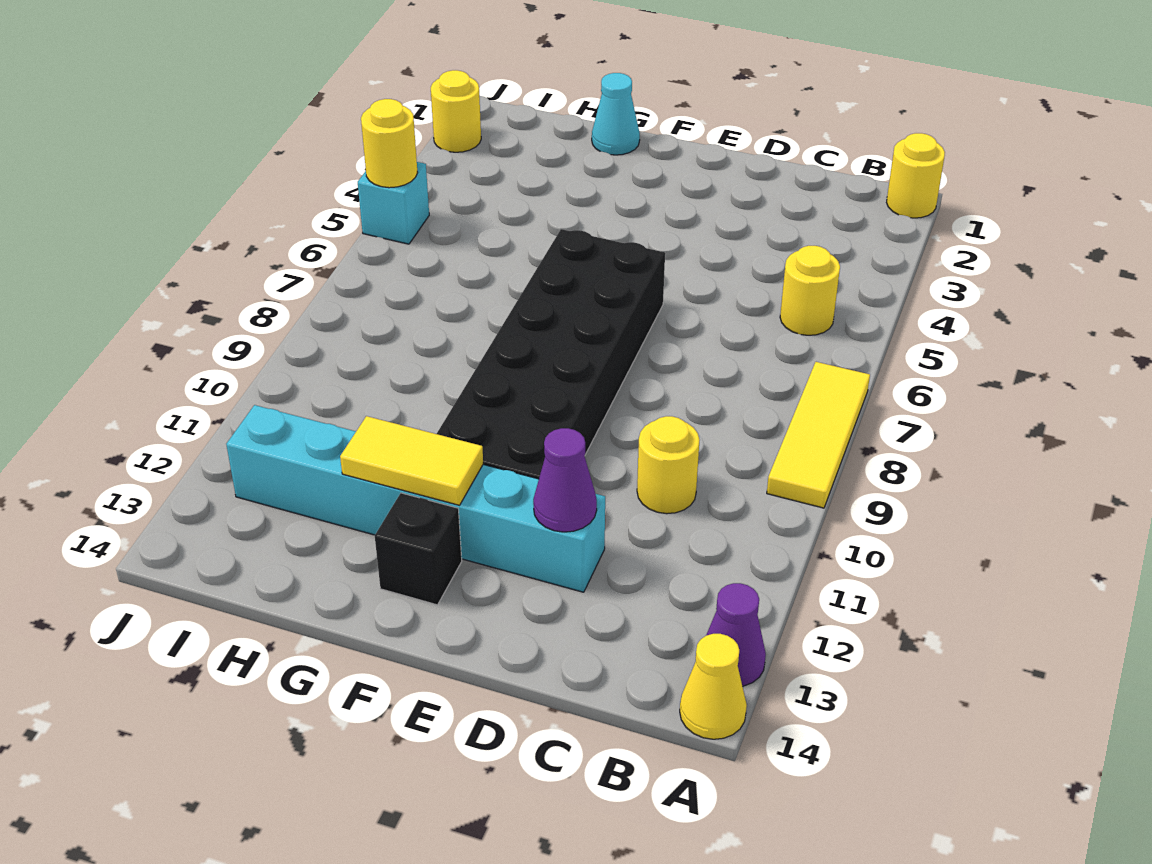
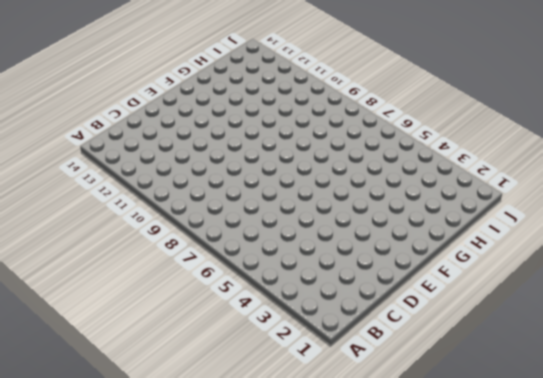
none -> yellow round brick A1 level 1
none -> yellow tile A7:A9 level 1
none -> purple cone A13 level 1

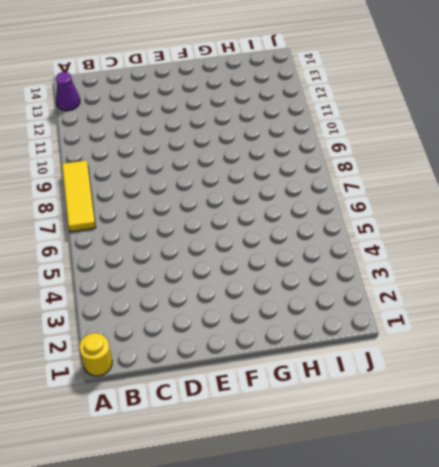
none -> yellow cone A14 level 1
none -> yellow round brick B5 level 1
none -> yellow round brick C10 level 1

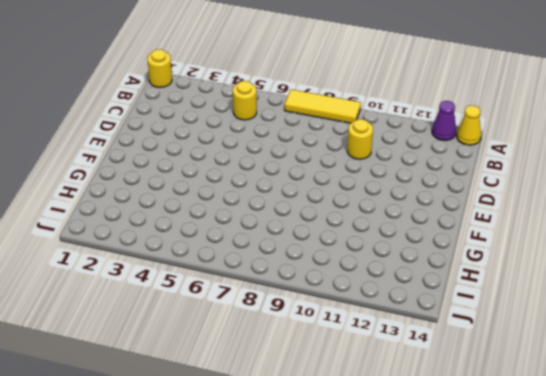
none -> cyan brick D12:I12 level 1
none -> black brick E6:F11 level 1
none -> black brick F13 level 1

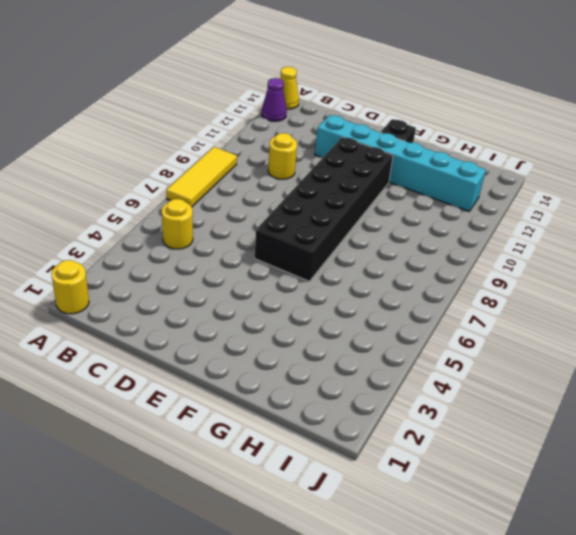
none -> cyan cone G1 level 1
none -> yellow round brick J2 level 1
none -> cyan brick J5 level 1

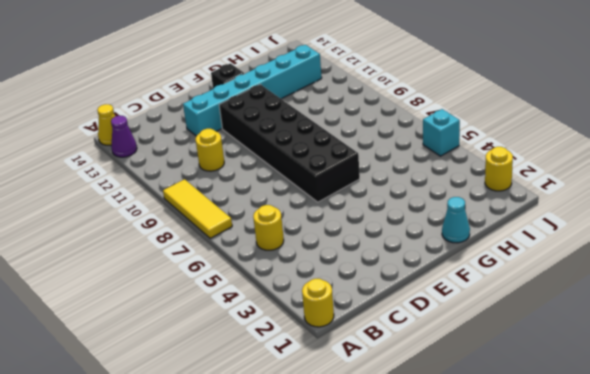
none -> purple cone D12 level 2
none -> yellow tile F12:G12 level 2
none -> yellow round brick J5 level 2

